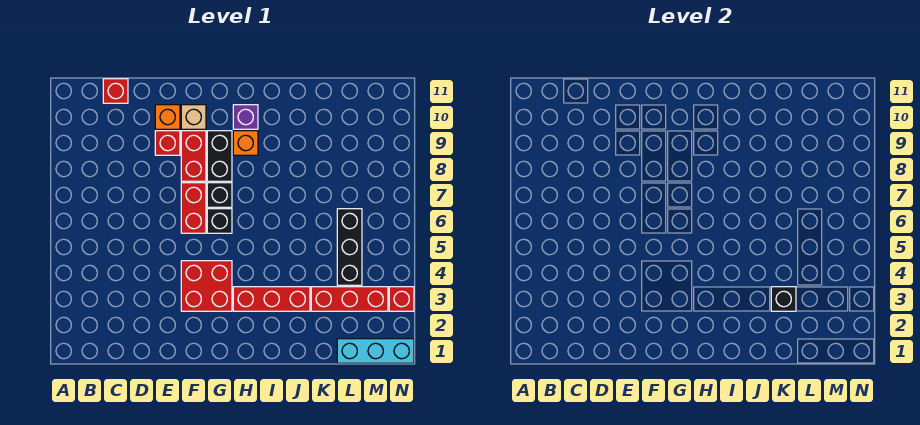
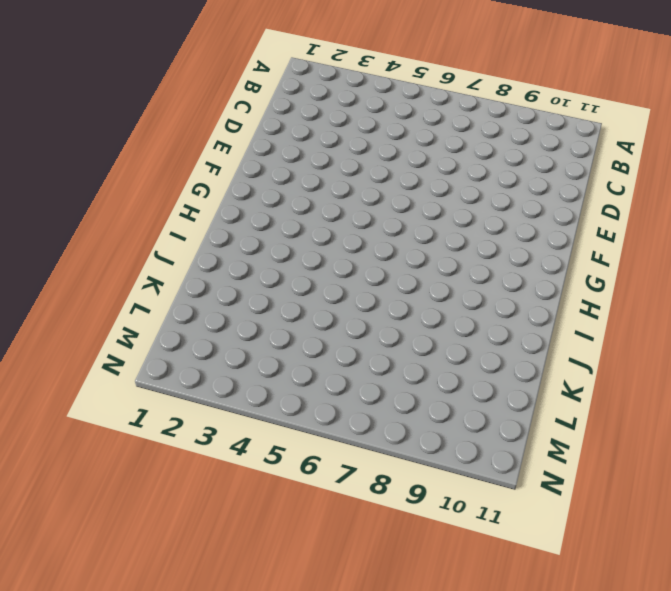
none -> red brick C11 level 1
none -> red brick E9 level 1
none -> orange brick E10 level 1

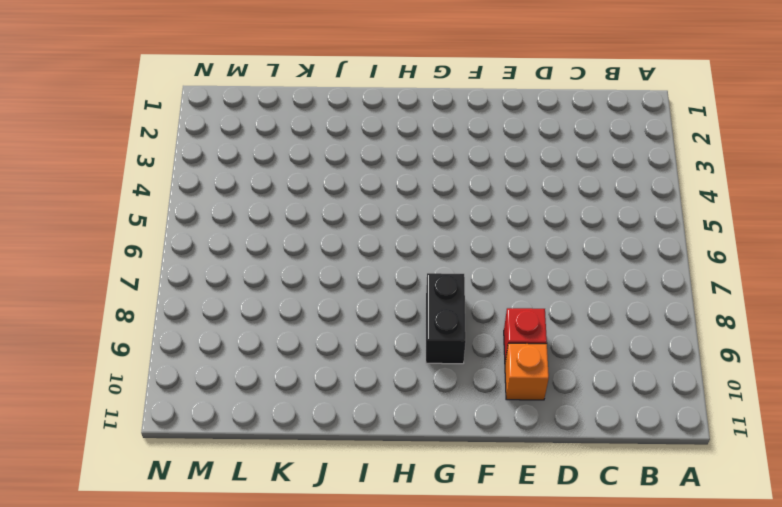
none -> red brick C11 level 1
none -> red brick F3:G4 level 1
none -> red brick F6:F7 level 1

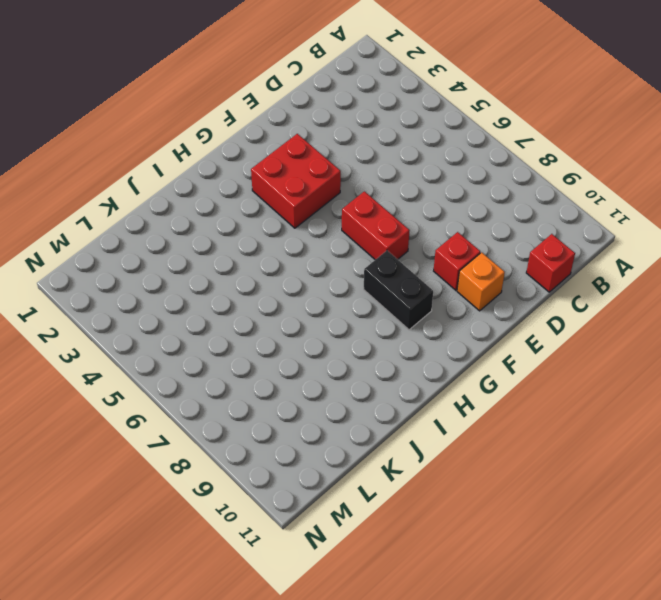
none -> red brick F8:F9 level 1
none -> tan brick F10 level 1
none -> black brick G6 level 1

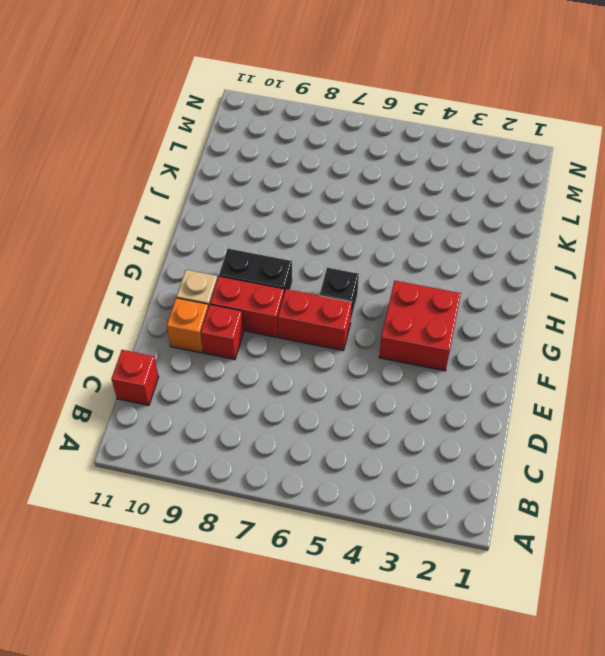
none -> black brick G7 level 1
none -> red brick H3:J3 level 1
none -> orange brick H9 level 1

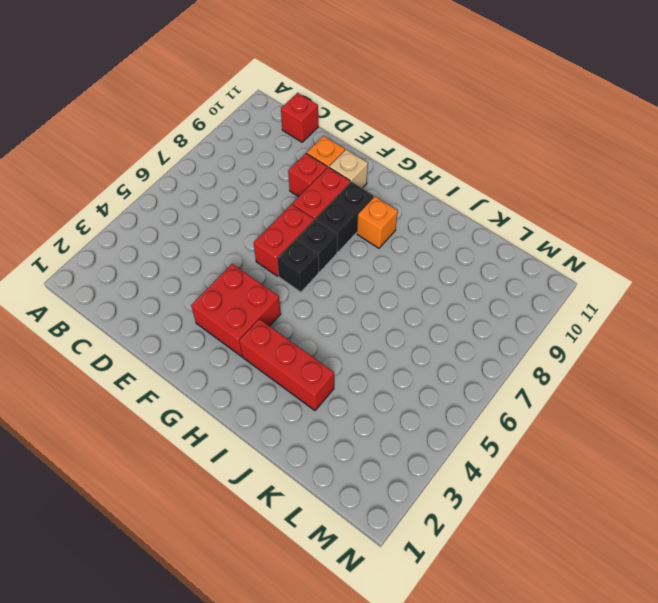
none -> purple brick H10 level 1
none -> red brick K3:M3 level 1
none -> cyan brick L1:N1 level 1

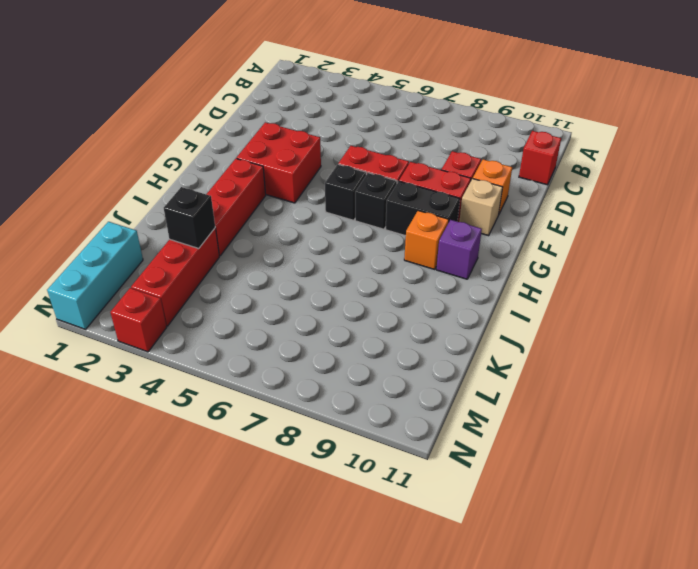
none -> black brick L4:L6 level 1

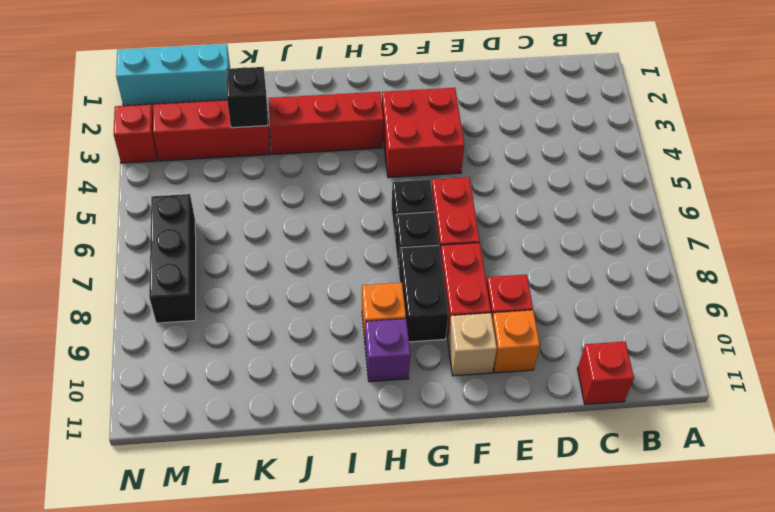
black brick M6:M8 level 1 -> black brick L4:L6 level 1

